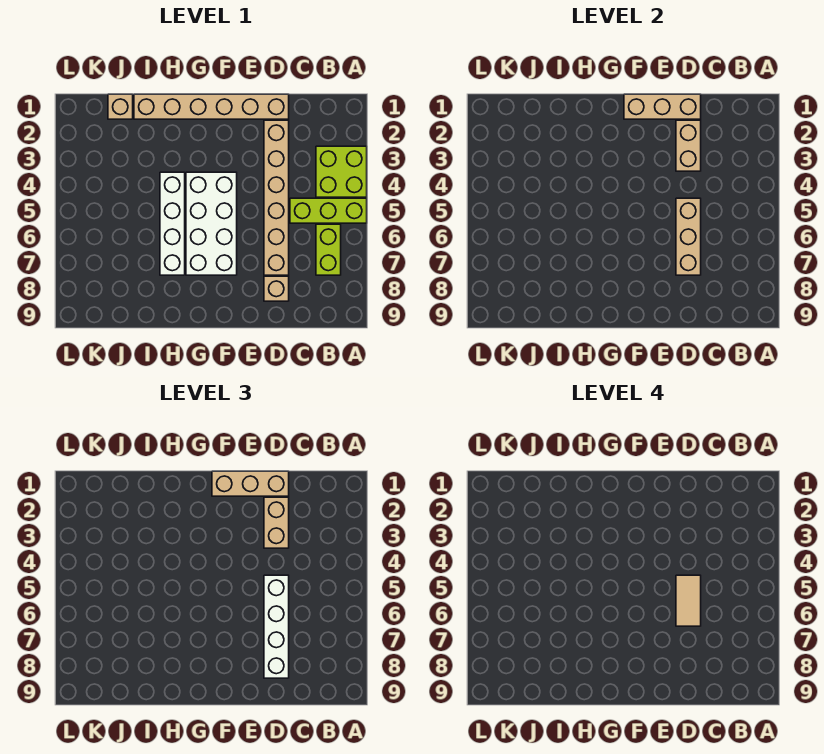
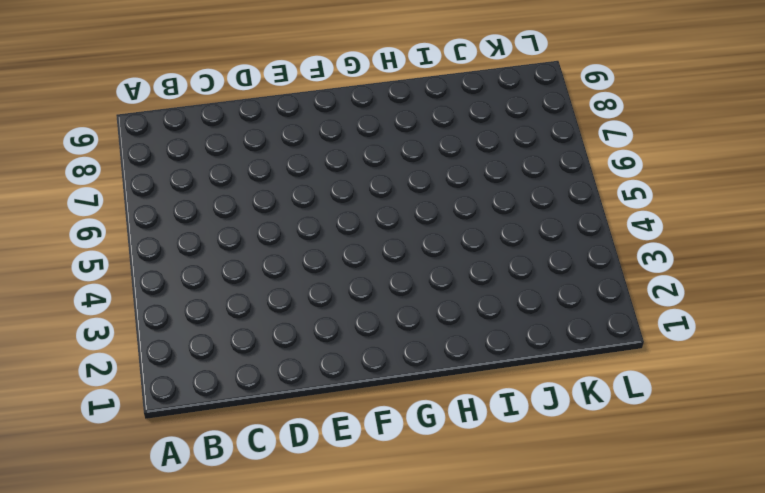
none -> lime brick A3:B4 level 1
none -> lime brick A5:C5 level 1
none -> lime brick B6:B7 level 1

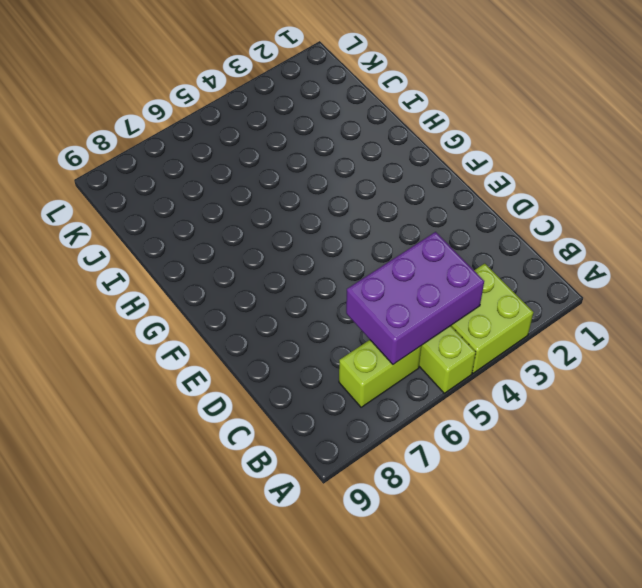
purple brick B4:C6 level 2 -> none
none -> tan brick D1:I1 level 1
none -> tan brick D2:D7 level 1
none -> tan brick D8 level 1

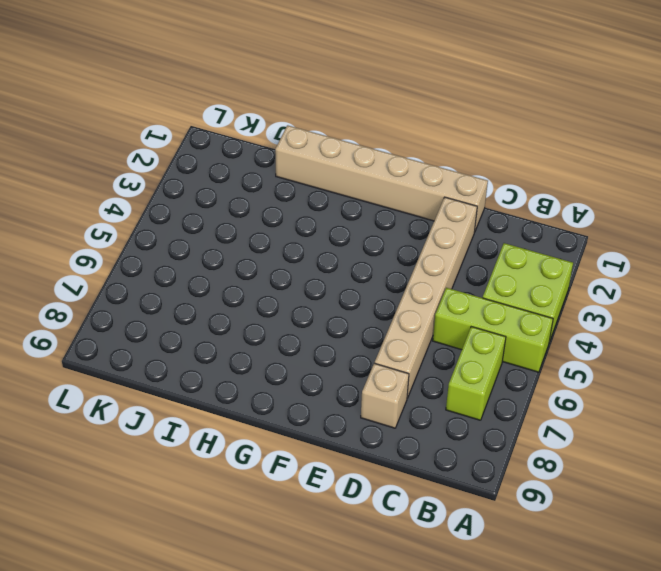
none -> white brick F4:G7 level 1
none -> white brick H4:H7 level 1
none -> tan brick J1 level 1

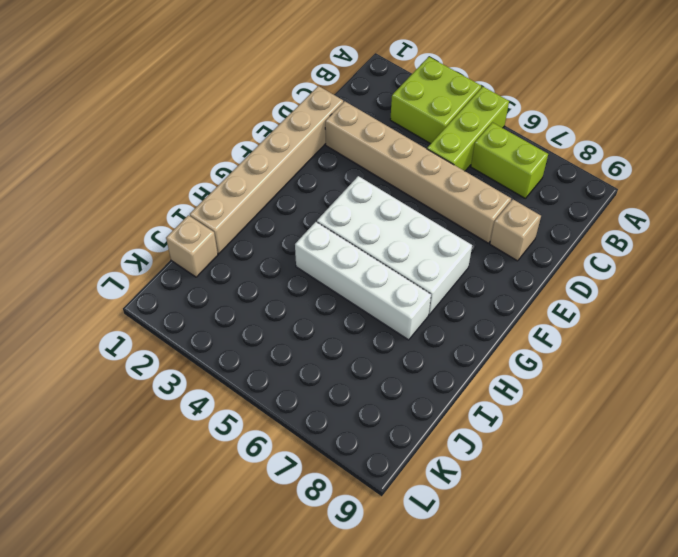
none -> tan brick D1:F1 level 2
none -> tan brick D2:D3 level 2
none -> tan brick D5:D7 level 2

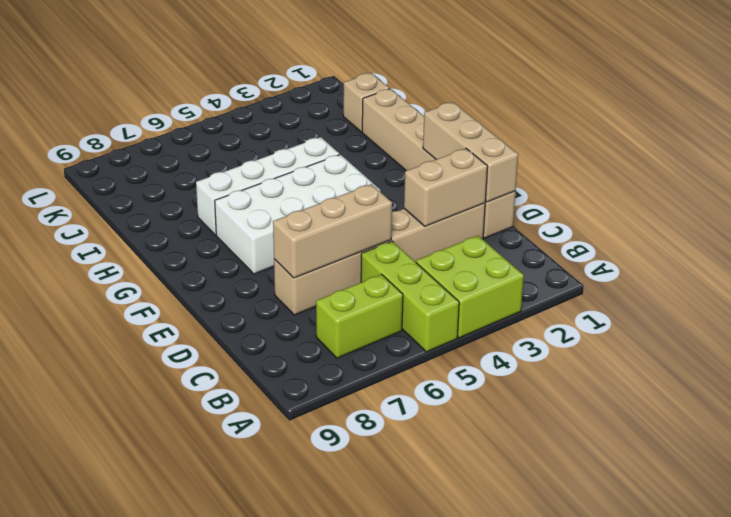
none -> tan brick D8 level 1
none -> tan brick D1:F1 level 3
none -> tan brick D2:D3 level 3

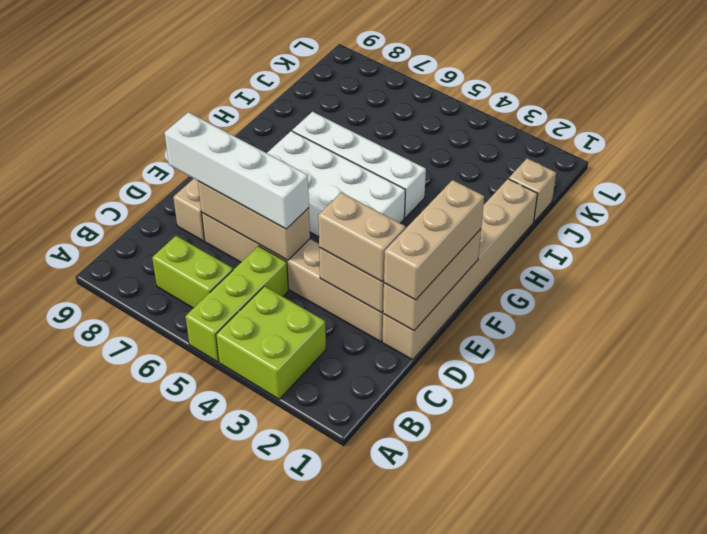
none -> tan tile D5:D6 level 4

